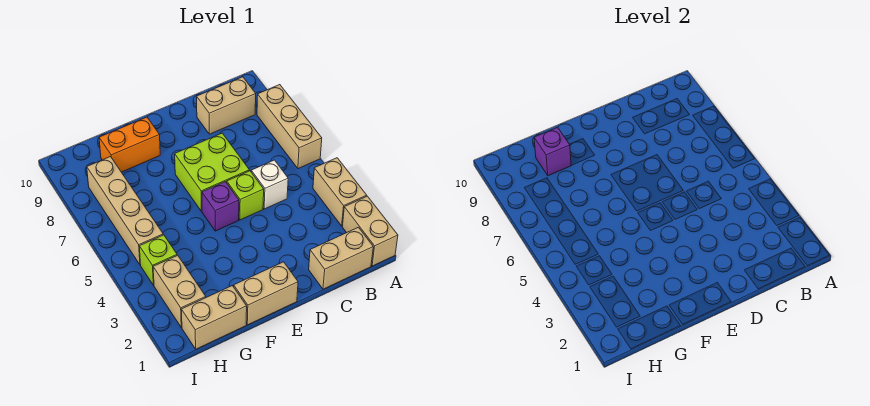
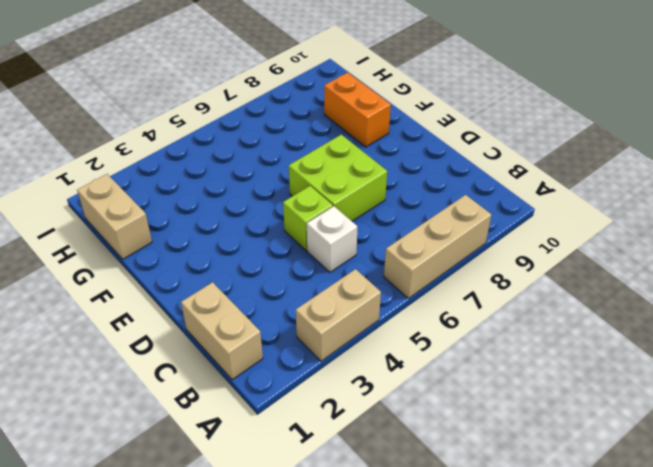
none -> tan brick A1:A2 level 1
none -> tan brick B9:C9 level 1
none -> tan brick E1:F1 level 1

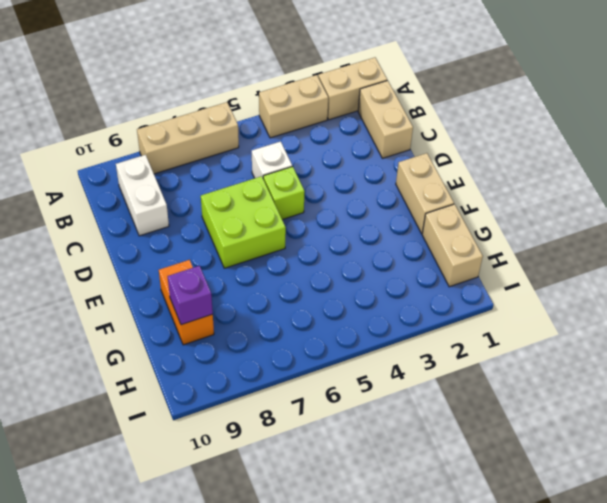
white brick B9:C9 level 1 -> tan brick B9:C9 level 1
none -> purple brick E5 level 1
none -> tan brick H2:H3 level 1
none -> lime brick H4 level 1

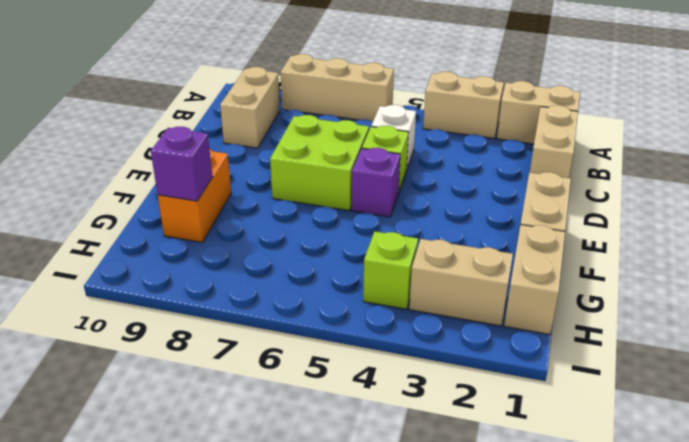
none -> tan brick H5:H8 level 1

